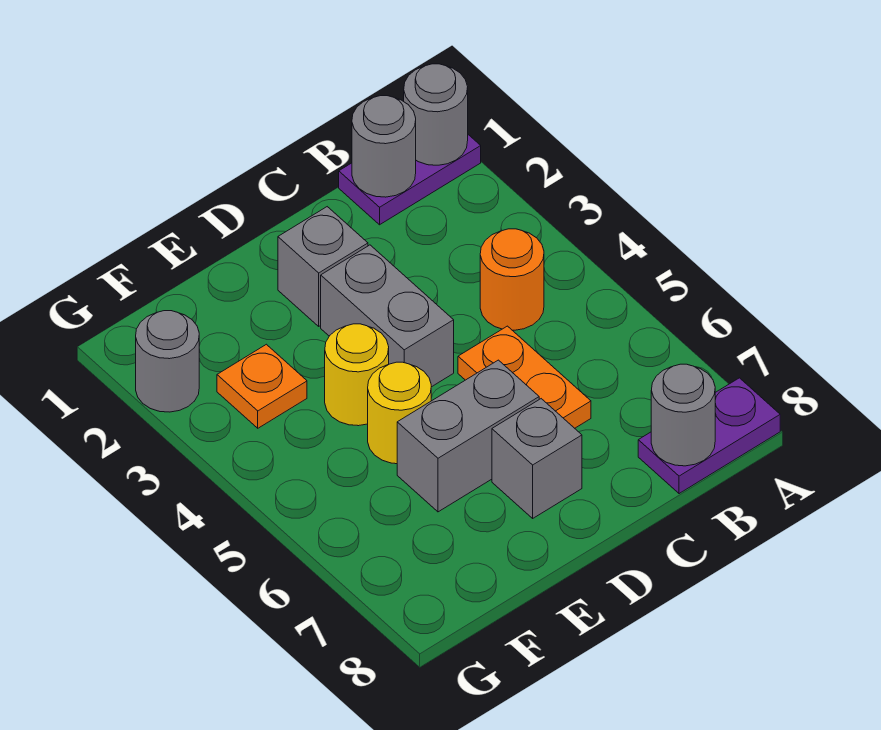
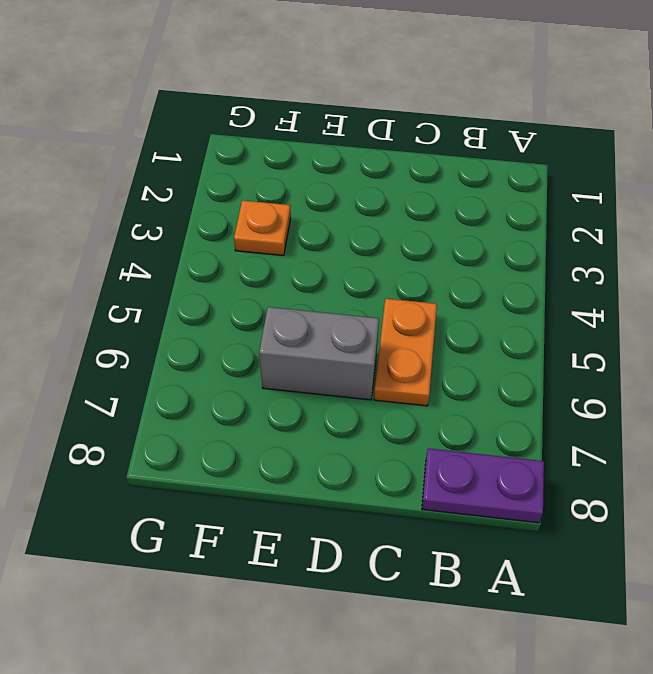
none -> purple plate A1:B1 level 1
none -> orange round brick B4 level 1
none -> grey brick D2 level 1

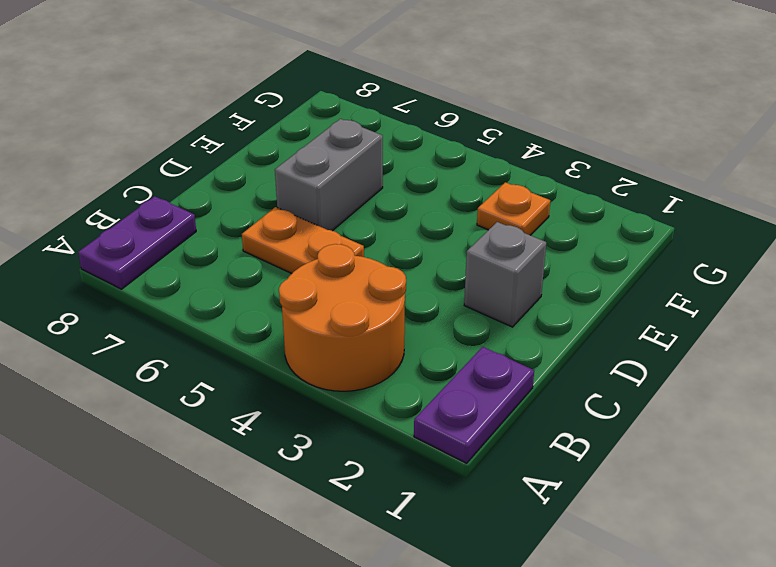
orange round brick A3:B4 level 1 -> orange round brick B4 level 1
none -> grey brick D3:D4 level 1
none -> grey brick D7 level 1
none -> yellow round brick E4 level 1

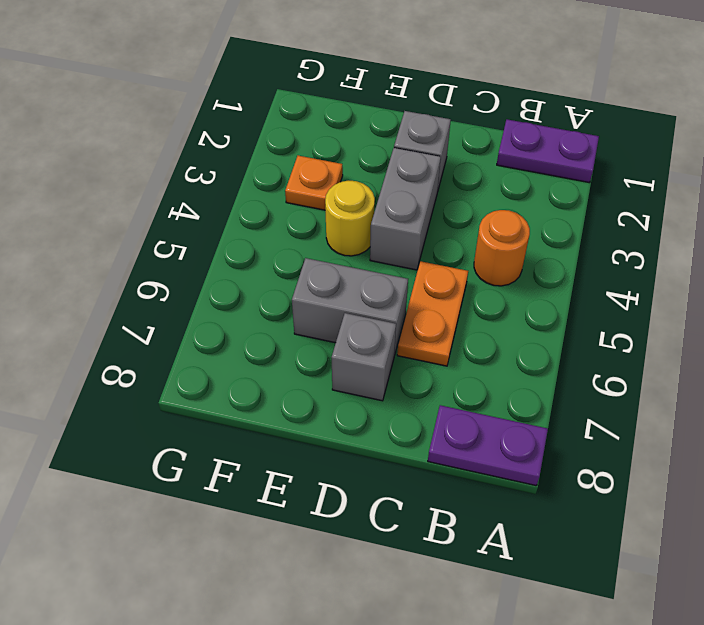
none -> yellow round brick E5 level 1
none -> grey round brick G2 level 1
none -> grey round brick A1 level 2

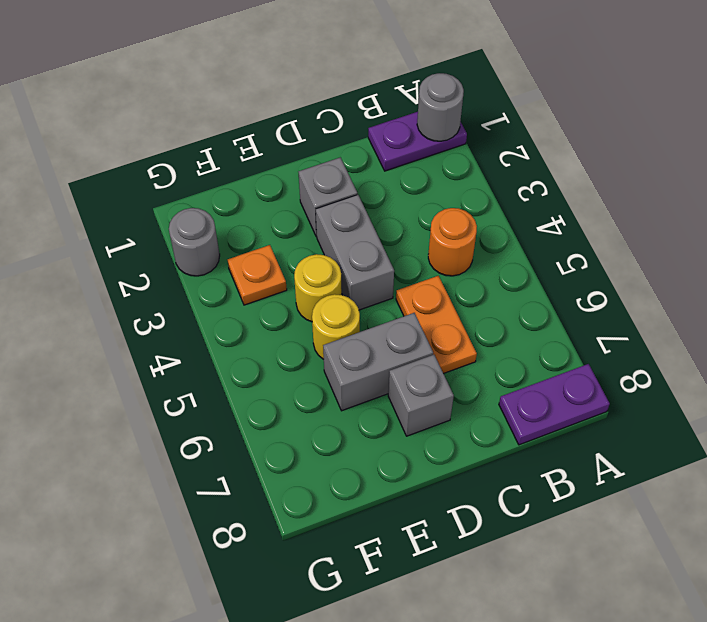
none -> grey round brick B1 level 2
none -> grey round brick B8 level 2

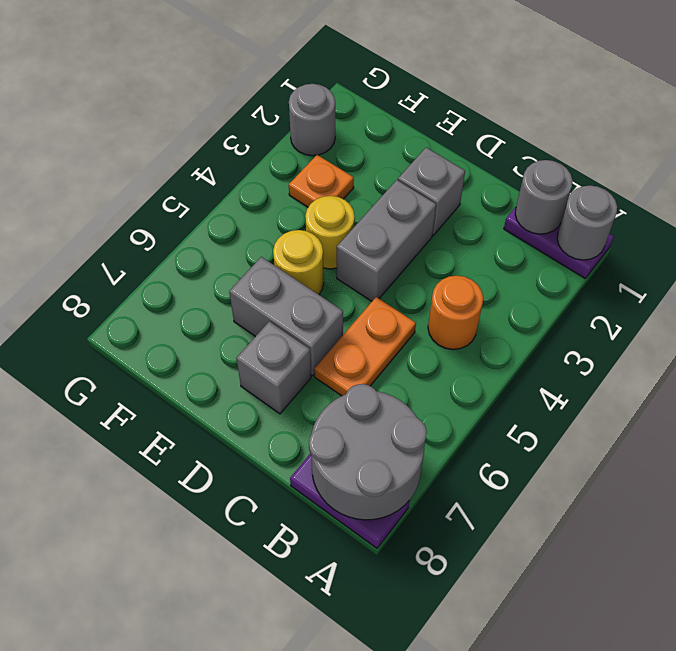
grey round brick A7:B8 level 2 -> grey round brick B8 level 2

